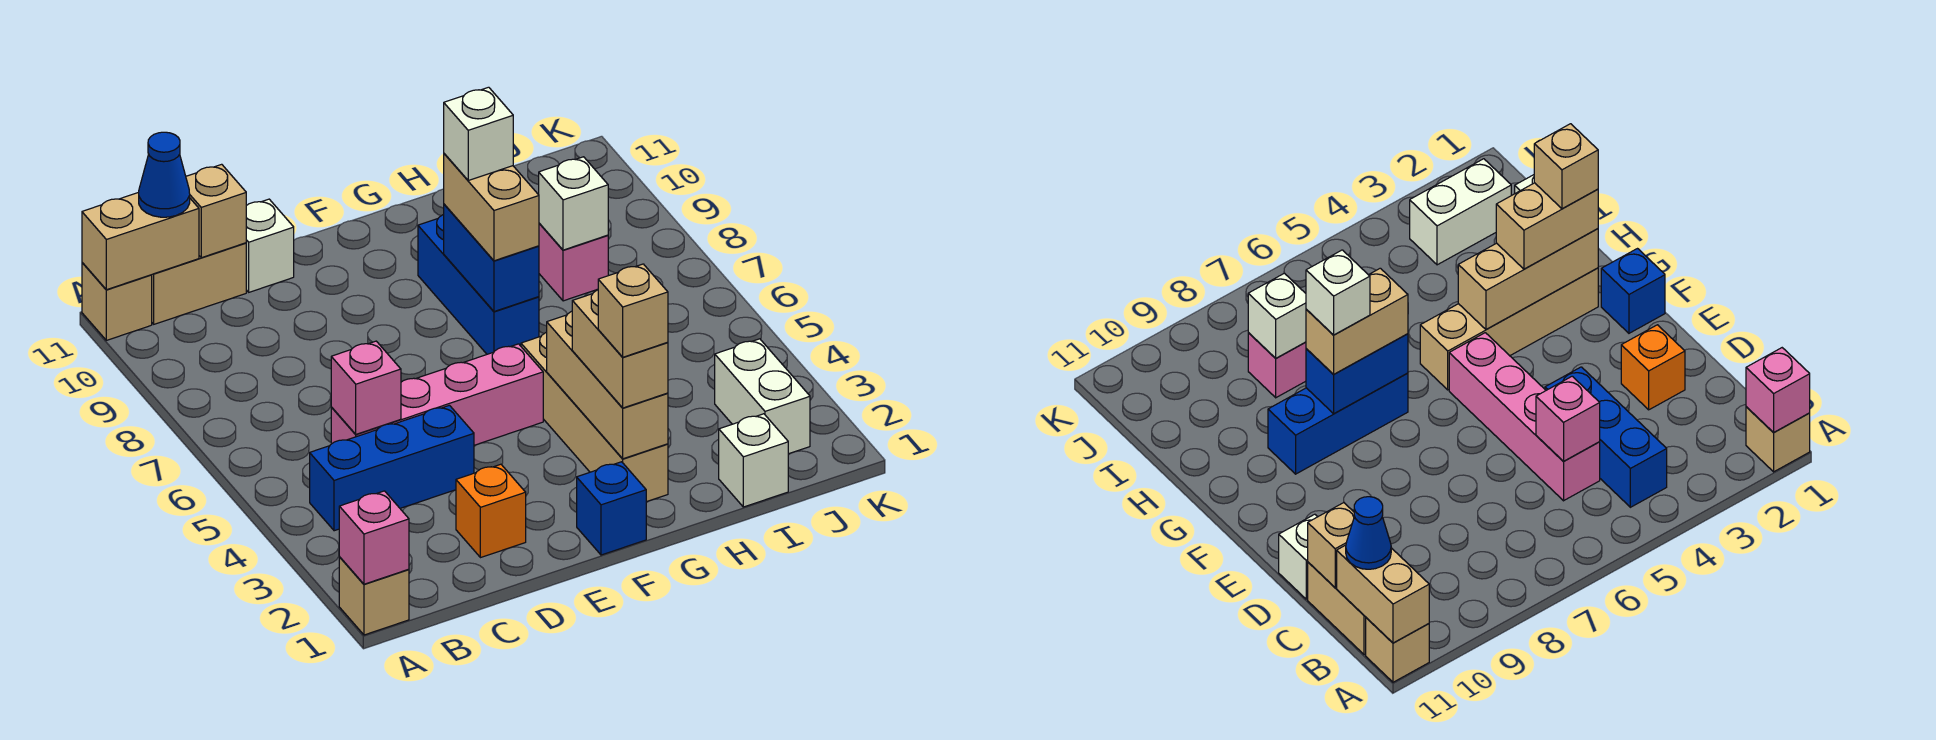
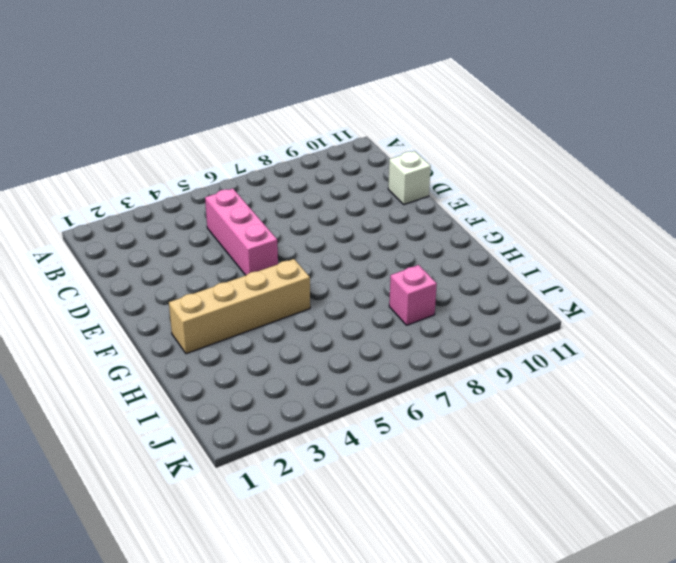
pink brick C5:E5 level 1 -> pink brick C5:F5 level 1
none -> tan brick A1 level 1
none -> tan brick A11 level 1
none -> blue brick B4:D4 level 1

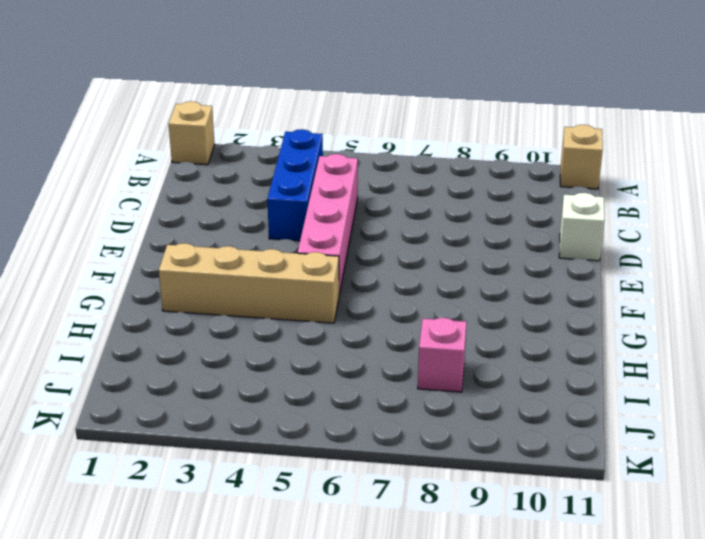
none -> tan brick B11:C11 level 1
none -> orange brick D2 level 1
none -> blue brick F1 level 1

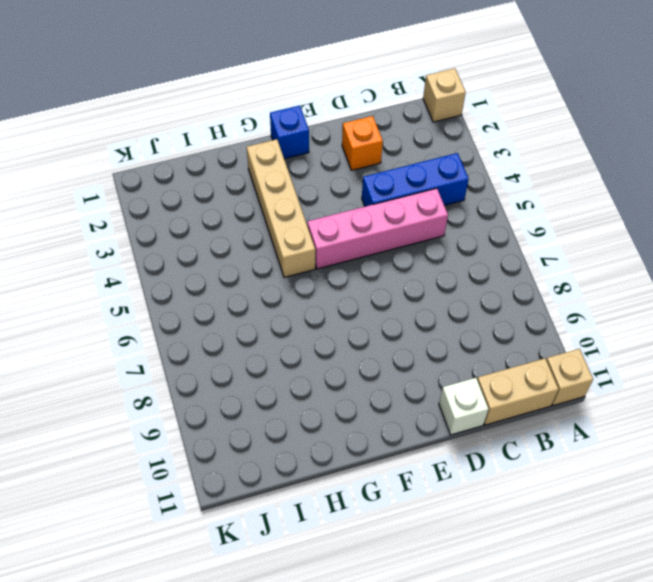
none -> blue brick G7:G9 level 1
none -> white brick I1 level 1
none -> pink brick I8 level 1

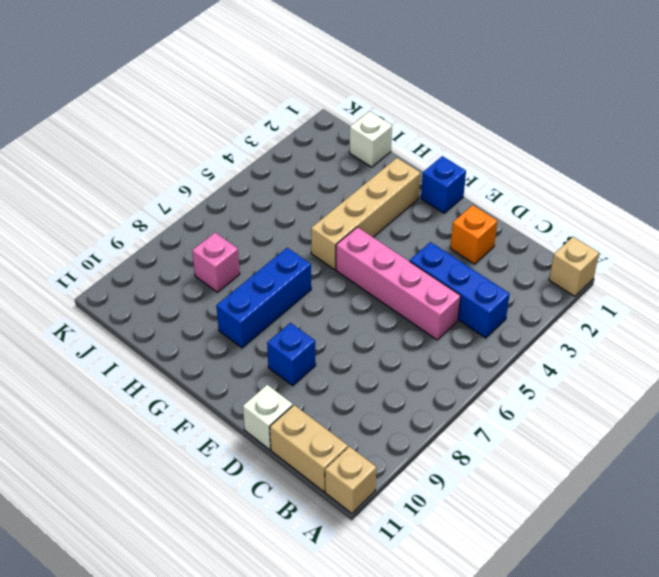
blue brick E9 level 1 -> none
none -> white brick J2:J3 level 1
none -> pink brick A1 level 2
none -> tan brick A11:B11 level 2

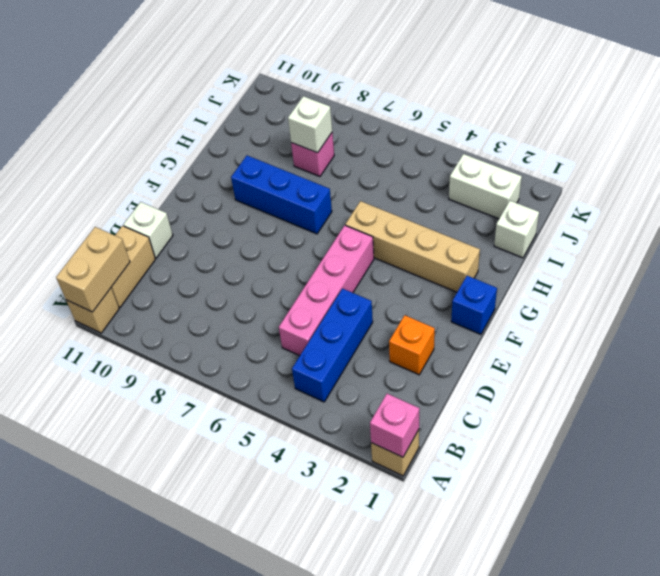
none -> pink brick C5 level 2
none -> tan brick C11 level 2
none -> tan brick G2:G4 level 2

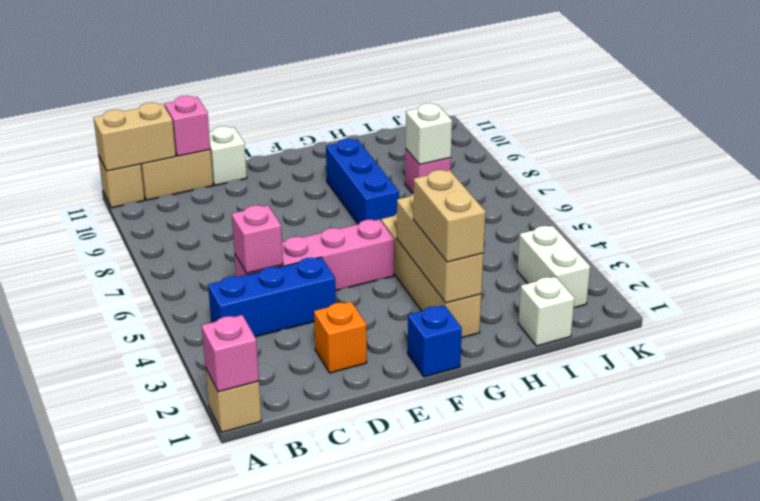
pink brick C11 level 2 -> tan brick C11 level 2
none -> blue brick G7:G8 level 2
none -> blue cone B11 level 3
none -> tan brick G7:G8 level 3

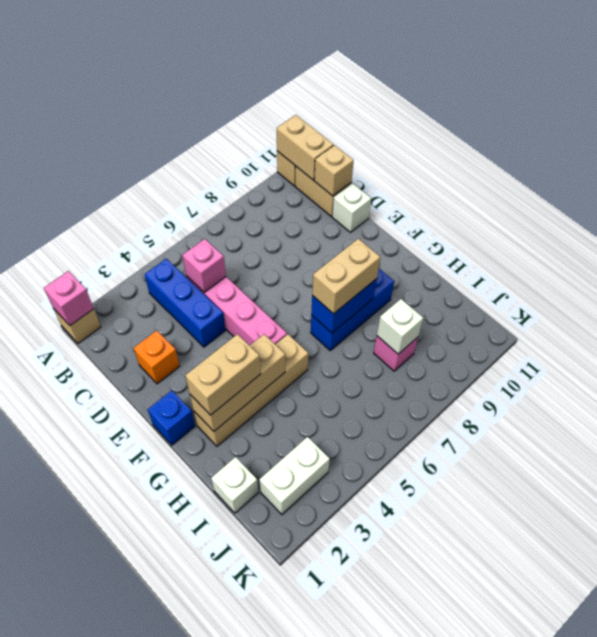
none -> blue cone B11 level 3
none -> tan brick G2 level 4
none -> white brick G8 level 4

